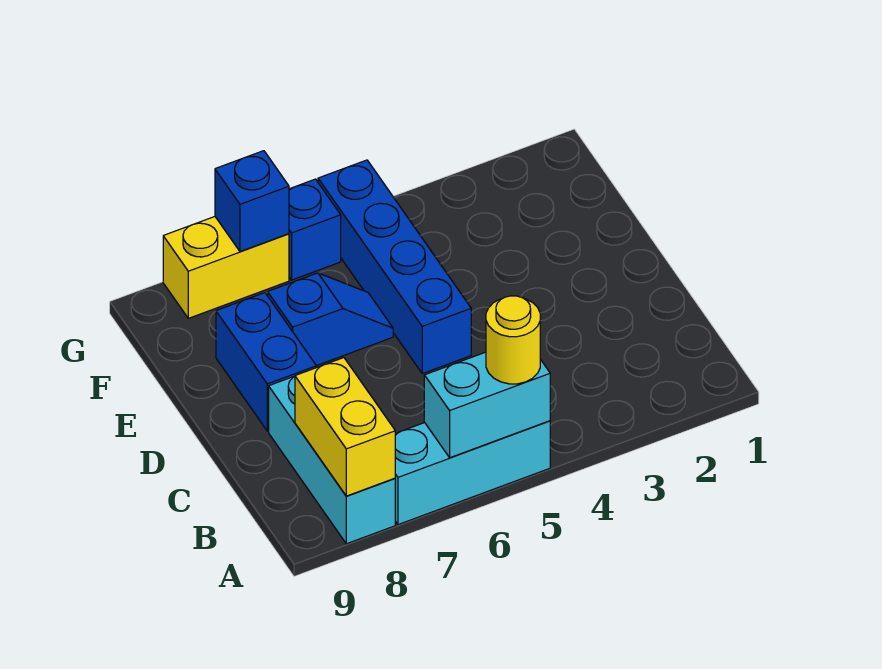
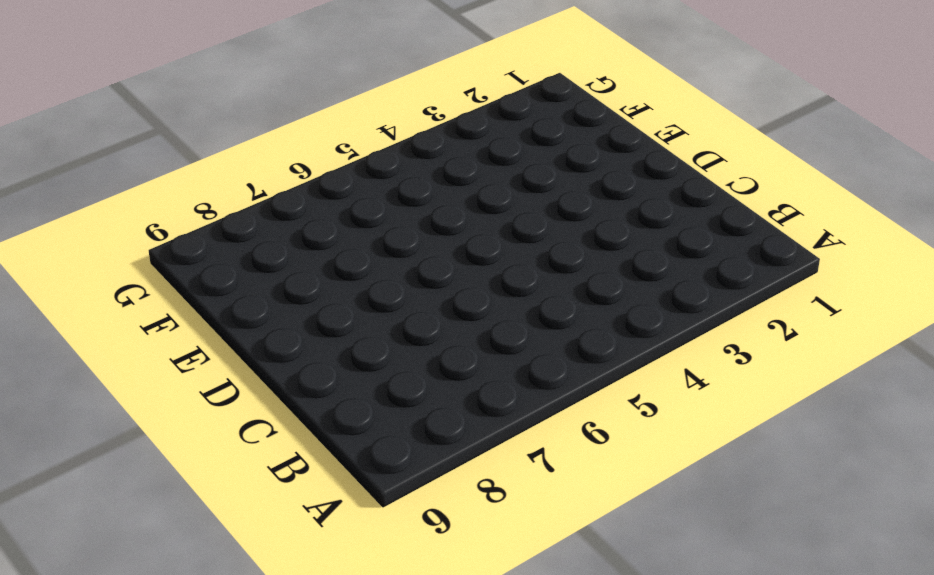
none -> cyan brick A5:A7 level 1
none -> cyan brick A8:C8 level 1

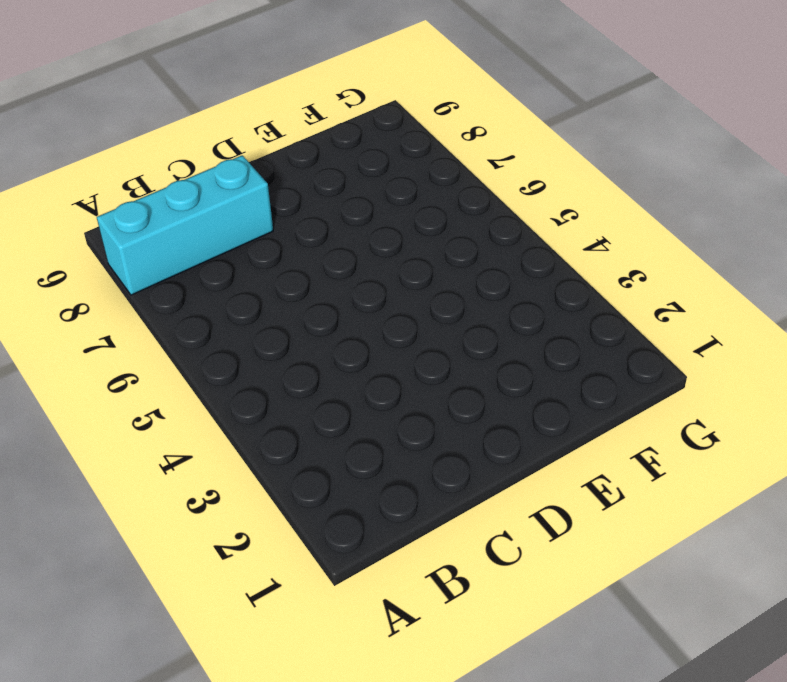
none -> cyan brick A5:A7 level 1
none -> blue brick D5:G5 level 1

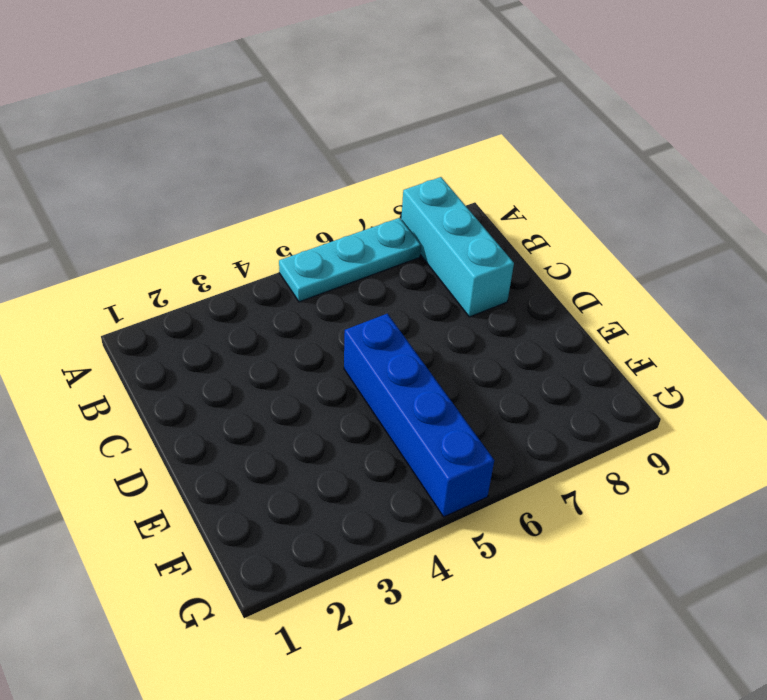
cyan plate A5:A7 level 1 -> cyan brick A5:A7 level 1
none -> blue brick D8:E8 level 1
none -> blue slope E6:E7 level 1 top 7

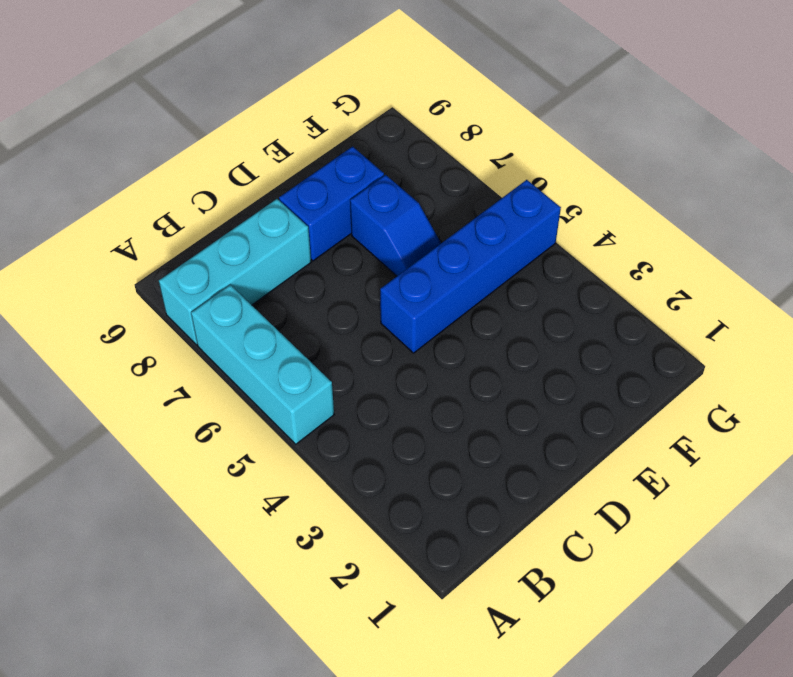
none -> blue brick G6 level 1
none -> yellow brick G7:G8 level 1

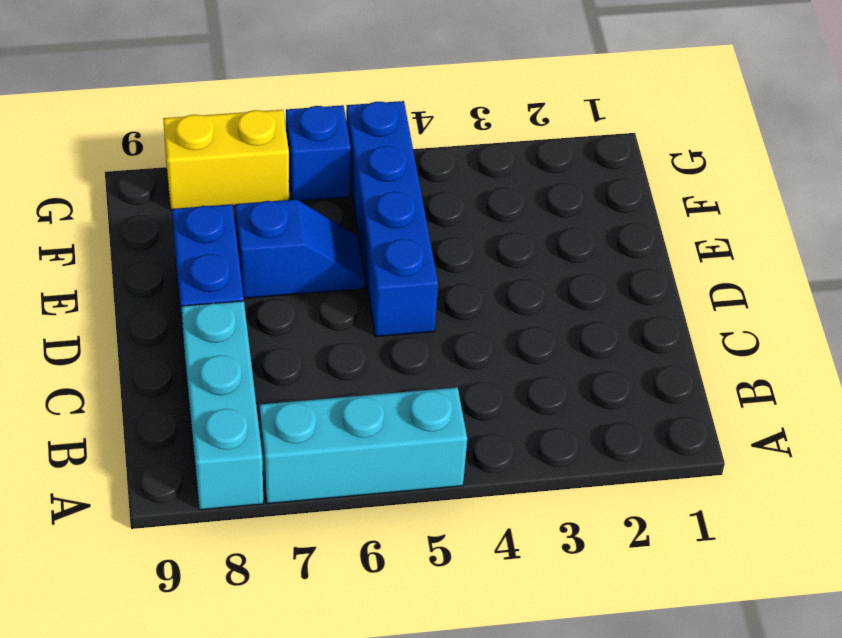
none -> cyan brick A5:A6 level 2
none -> yellow brick A8:B8 level 2

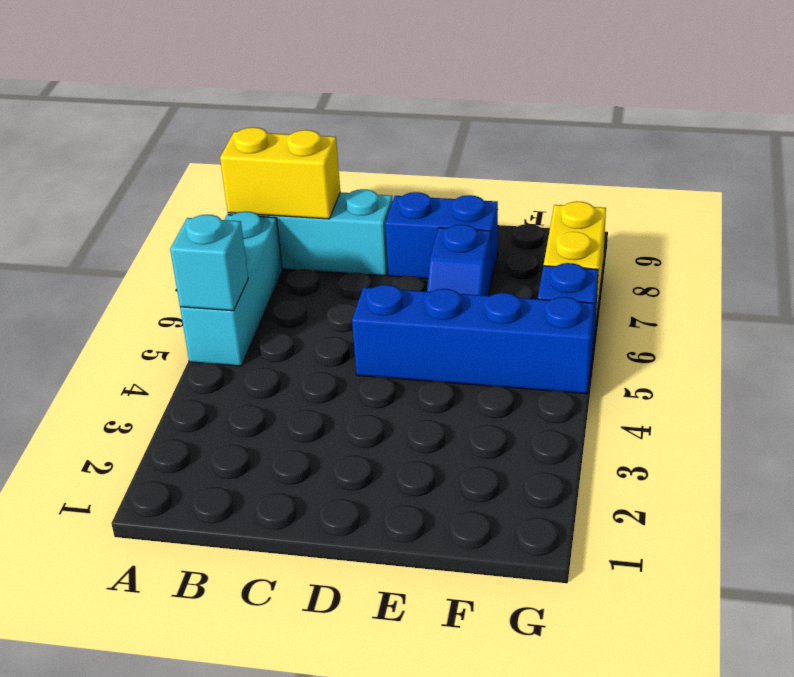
cyan brick A5 level 2 -> cyan brick A5:A6 level 2
none -> blue brick G7 level 2
none -> yellow round brick A5 level 3

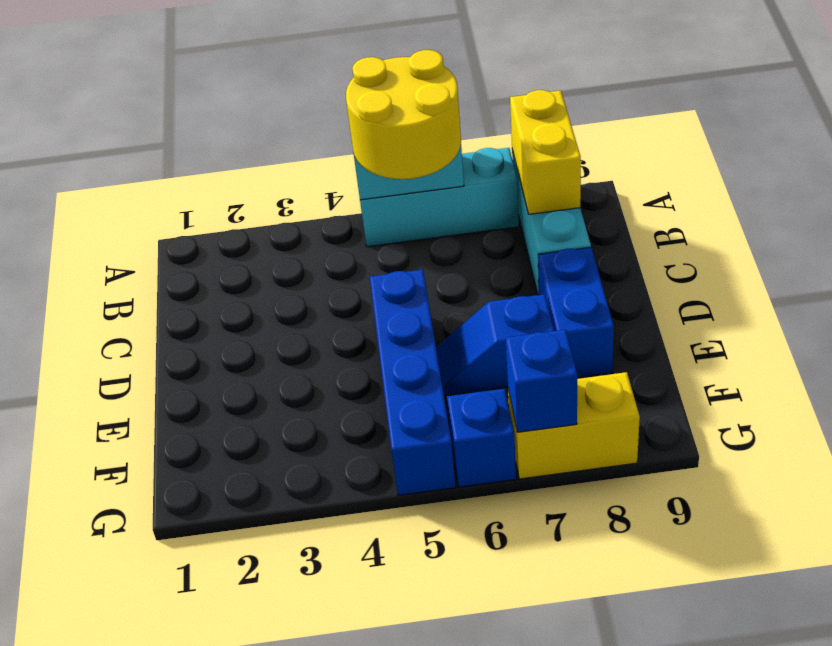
yellow round brick A5:B6 level 3 -> yellow round brick A5 level 3

